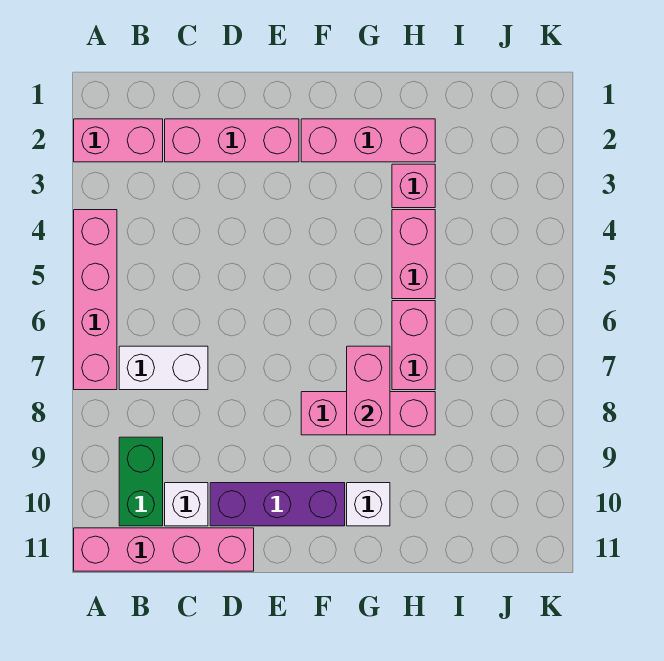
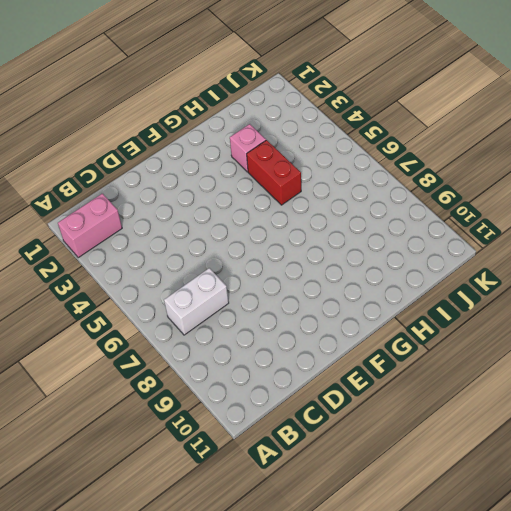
red brick H4:H5 level 1 -> pink brick H4:H5 level 1
none -> pink brick A4:A7 level 1
none -> pink brick A11:D11 level 1
none -> green brick B9:B10 level 1

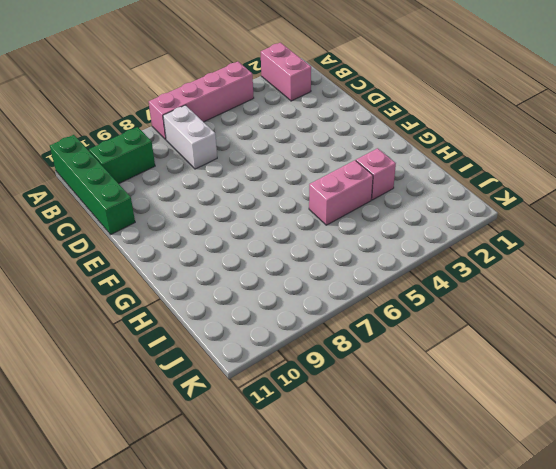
green brick A11:D11 level 1 -> pink brick A11:D11 level 1
none -> pink brick C2:E2 level 1
none -> white brick C10 level 1
none -> purple brick D10:F10 level 1

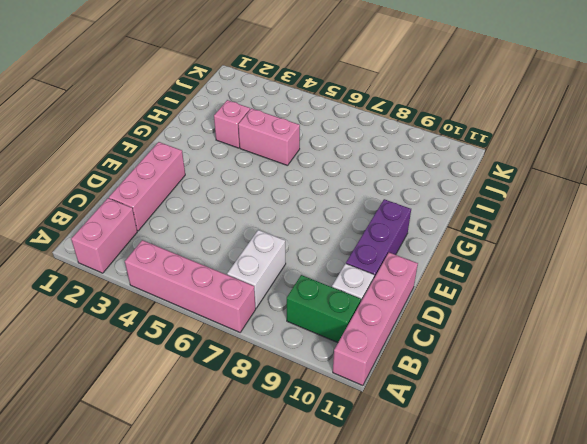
none -> pink brick F2:H2 level 1
none -> pink brick F8:H8 level 1
none -> white brick G10 level 1

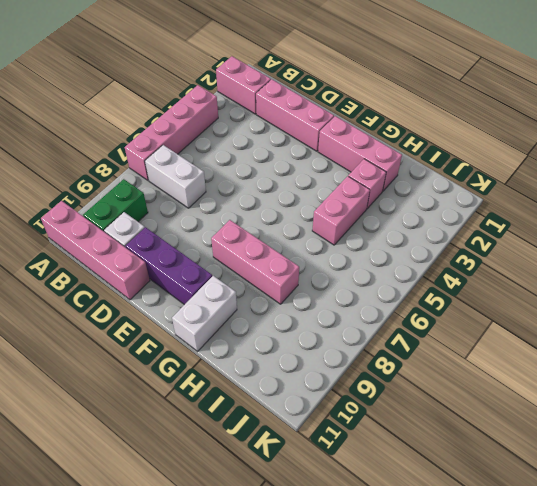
white brick G10:G11 level 1 -> white brick G10 level 1
none -> pink brick H6:H7 level 1
none -> pink brick G7:G8 level 2

